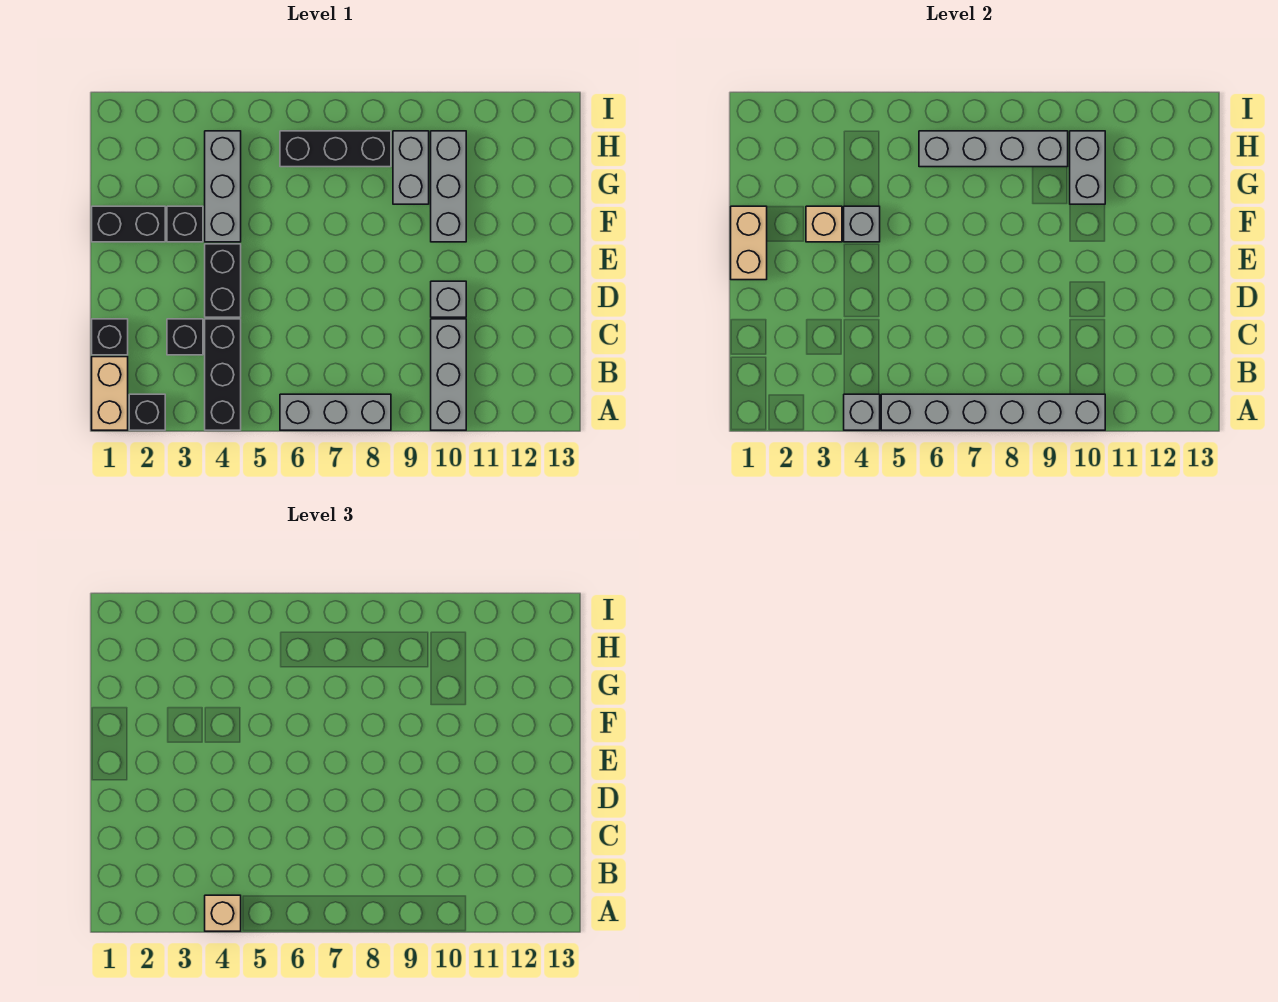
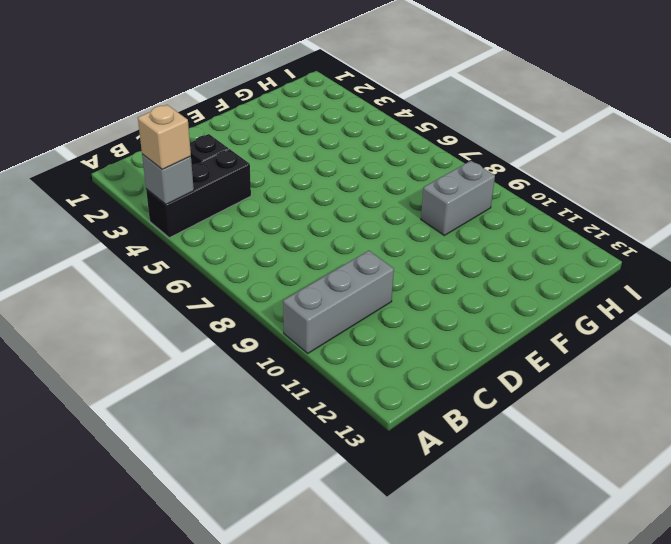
none -> tan brick A1:B1 level 1
none -> black brick A2 level 1
none -> grey brick A6:A8 level 1

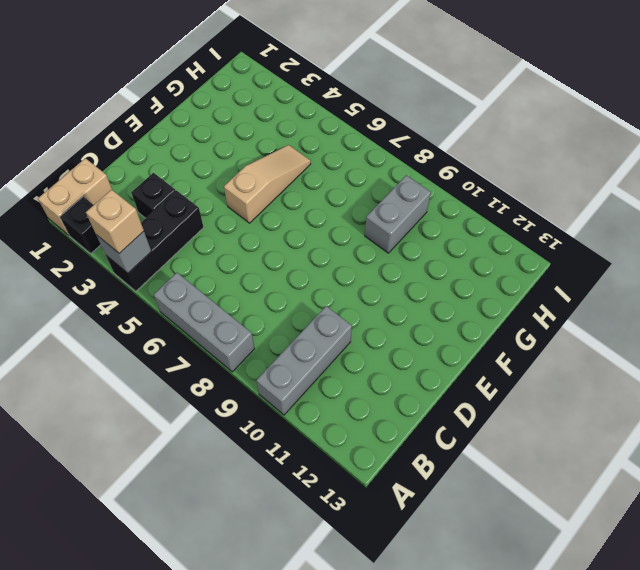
tan slope E5:G5 level 1 top E -> none
none -> black brick C1 level 1
none -> black brick D4:E4 level 1
none -> grey brick D10 level 1

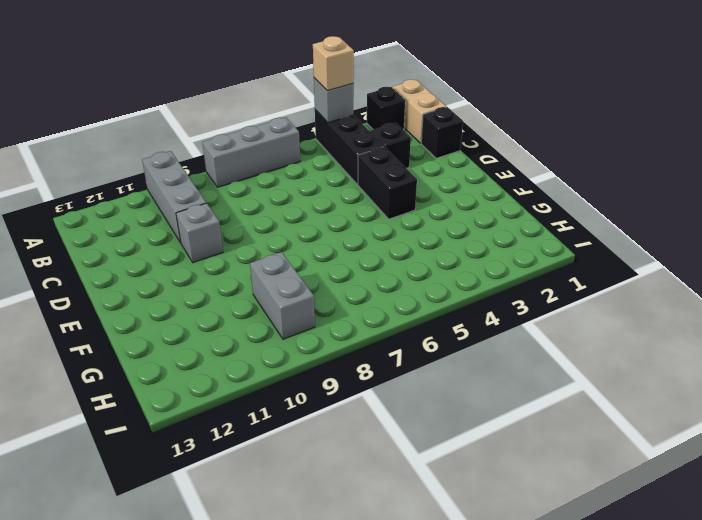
none -> black brick F1:F2 level 1
none -> black brick F3 level 1
none -> grey brick F4:H4 level 1

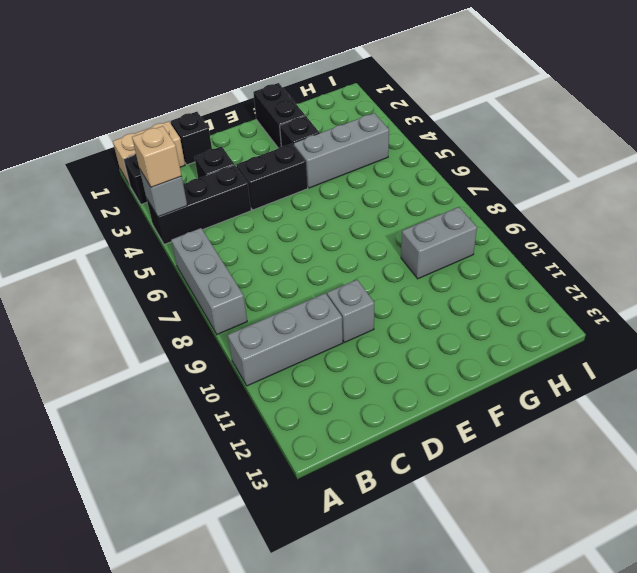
none -> grey brick F10:H10 level 1
none -> black brick H6:H8 level 1
none -> grey brick A5:A10 level 2

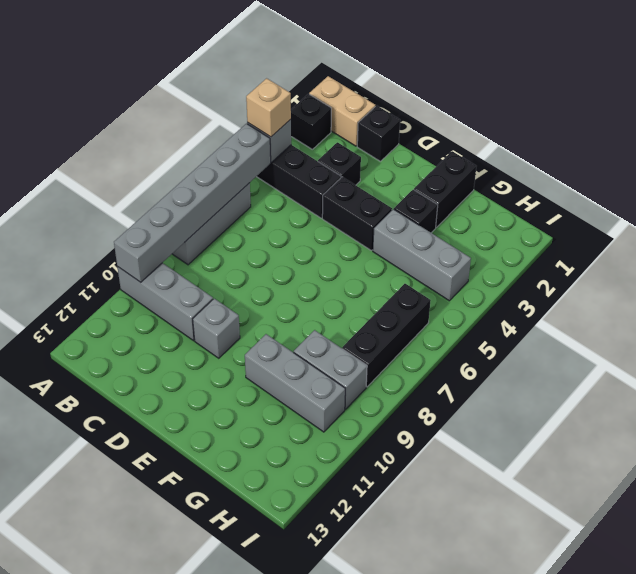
none -> tan brick E1:F1 level 2
none -> tan brick F3 level 2
none -> grey brick F4 level 2

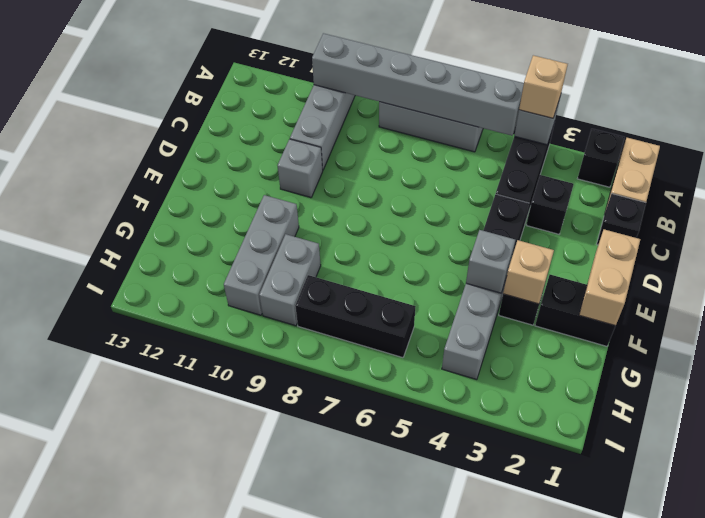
none -> grey brick G10:H10 level 2
none -> grey brick H6:H9 level 2

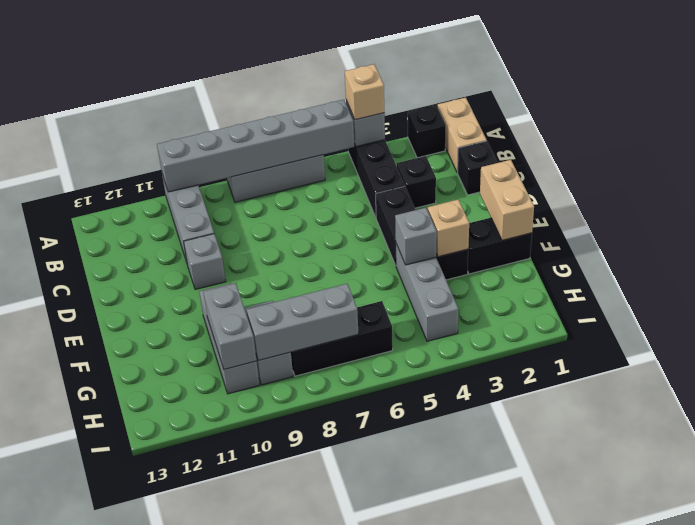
grey brick H7:H9 level 2 -> grey brick H6:H9 level 2

